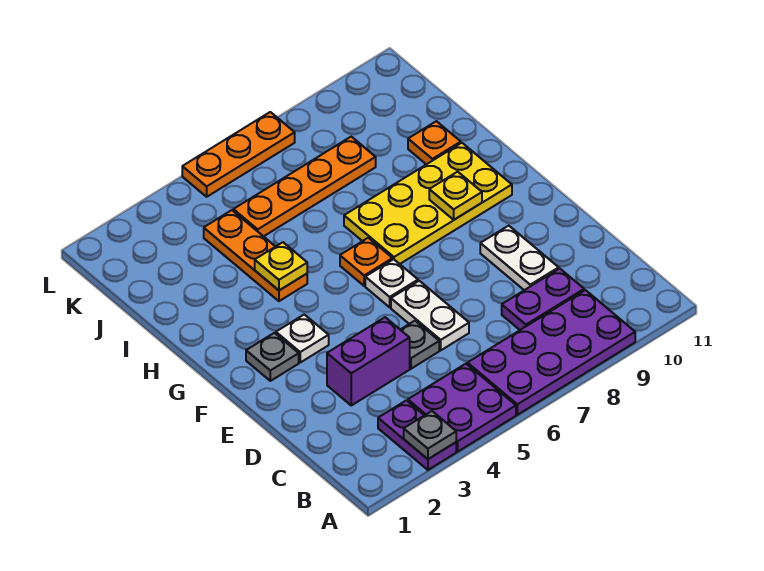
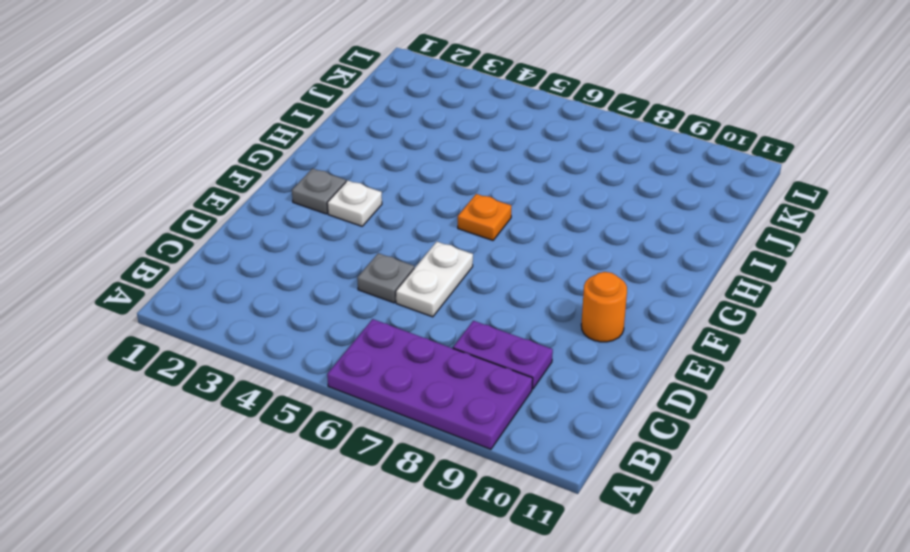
orange round brick E10 level 1 -> none
none -> purple plate A3:B3 level 1
none -> purple plate A4:B5 level 1
none -> purple brick D3:D4 level 1

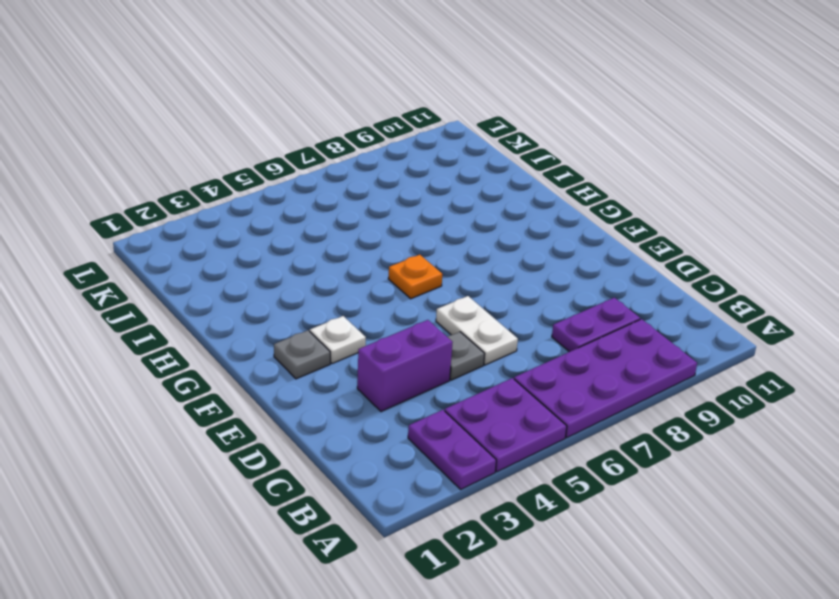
none -> white plate D9:E9 level 1
none -> white plate F6 level 1
none -> yellow plate G7:H10 level 1

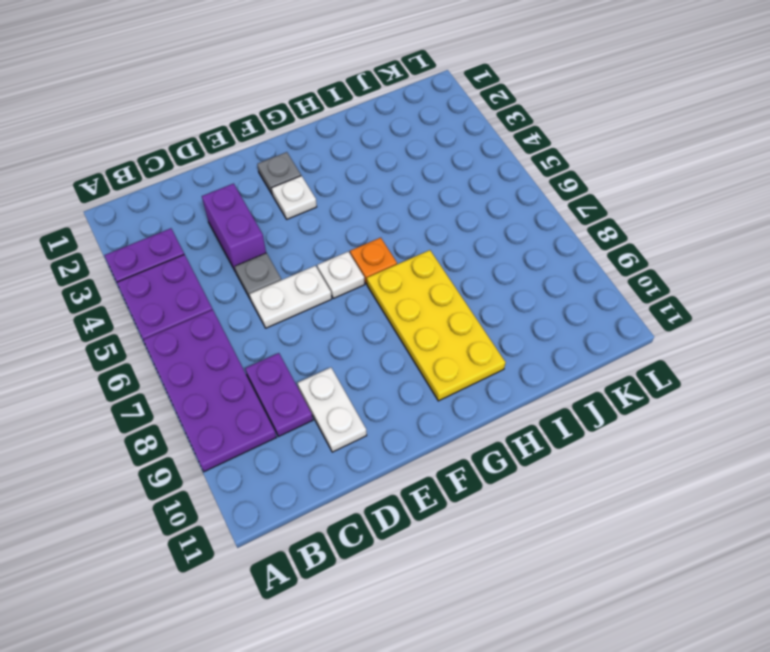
white plate D9:D10 level 1 -> white plate D9:E9 level 1
none -> orange plate H4:J4 level 1
none -> orange plate I10 level 1
none -> orange plate J5:J8 level 1

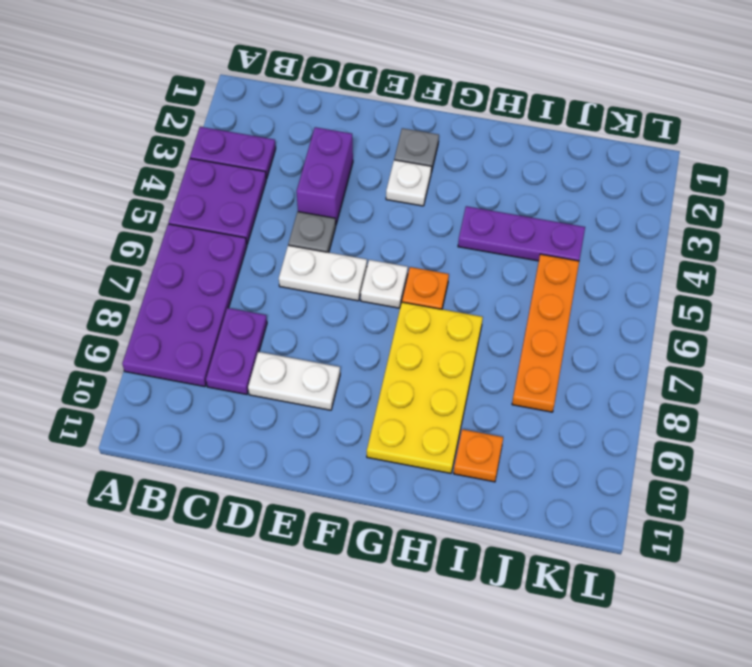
purple plate H4:J4 level 1 -> orange plate H4:J4 level 1
none -> orange plate L5:L7 level 1
none -> grey plate A3 level 2
none -> yellow plate G9 level 2

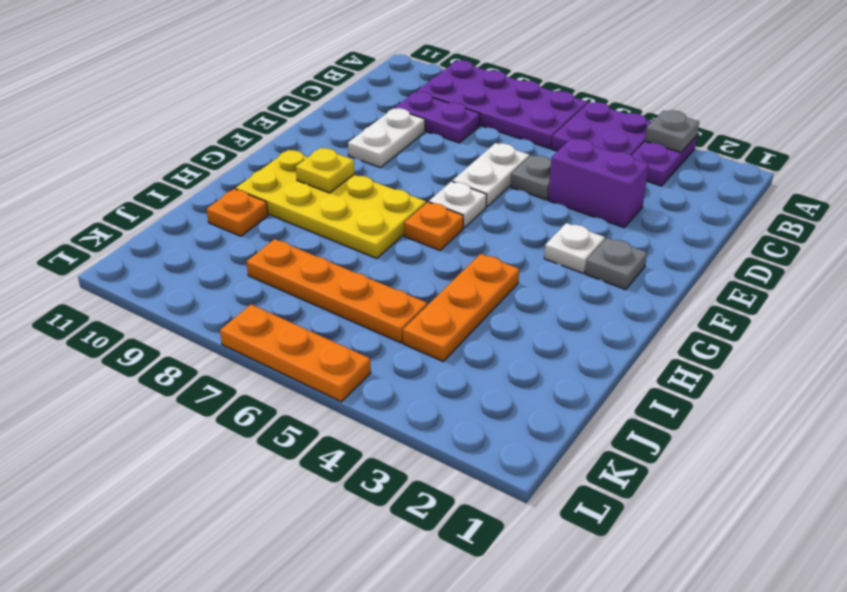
none -> yellow plate H4 level 2

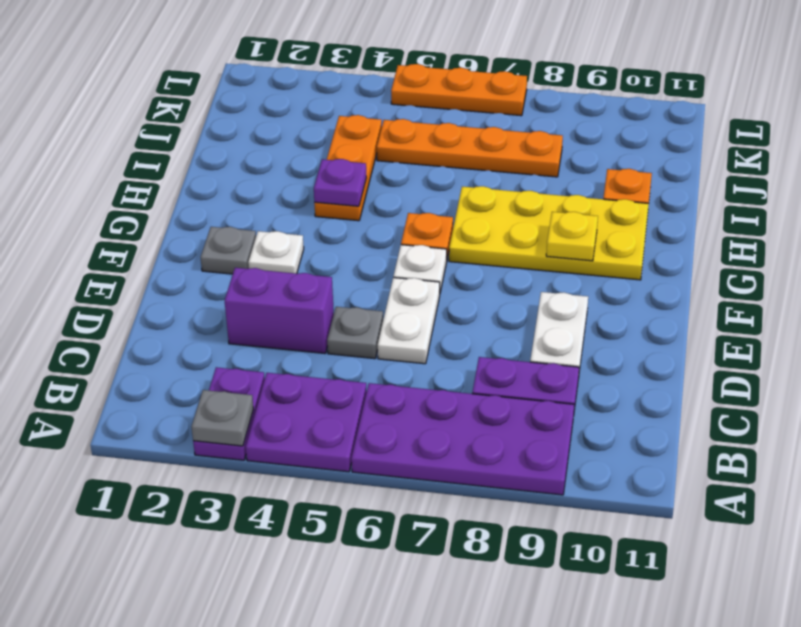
purple plate H4 level 2 -> yellow plate H4 level 2

